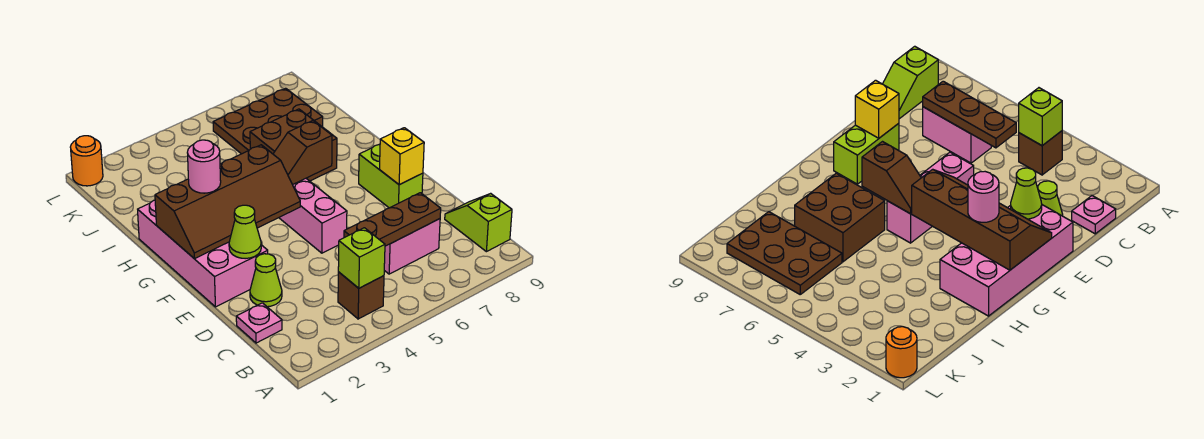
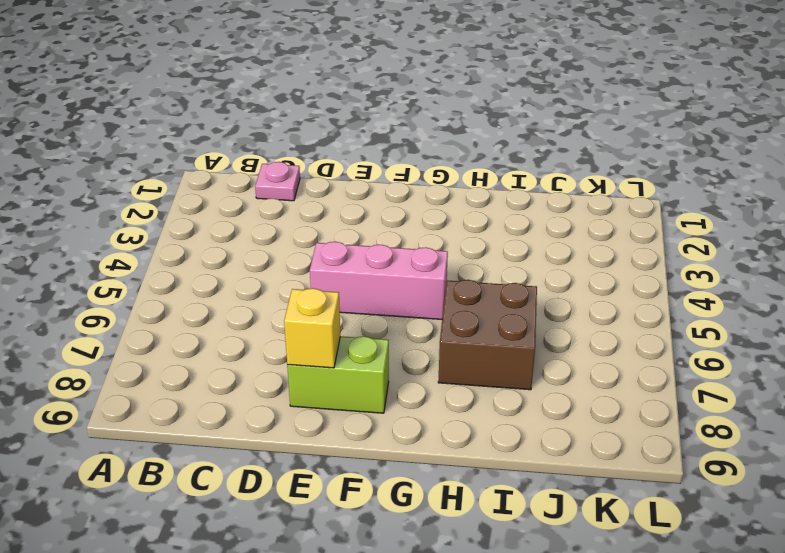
none -> brown brick B4 level 1
none -> lime slope B9:C9 level 1 top B
none -> pink brick C6:C7 level 1

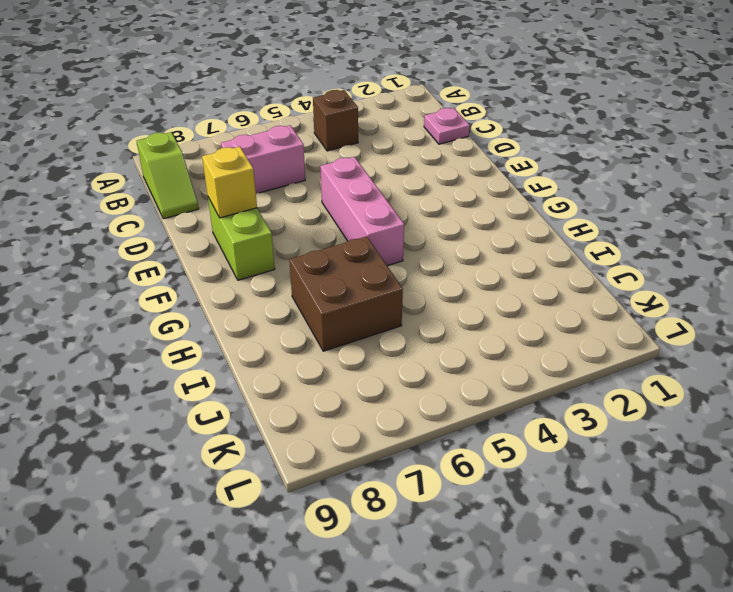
none -> lime cone D2 level 1
none -> pink brick E1:H2 level 1
none -> brown plate J6:K8 level 1

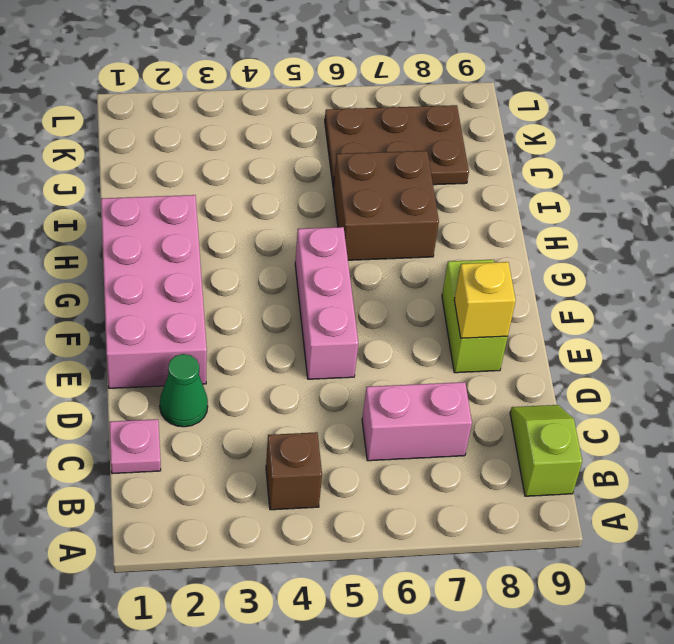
green cone D2 level 1 -> lime cone D2 level 1
none -> orange round brick L1 level 1
none -> lime brick B4 level 2
none -> brown plate C5:C7 level 2

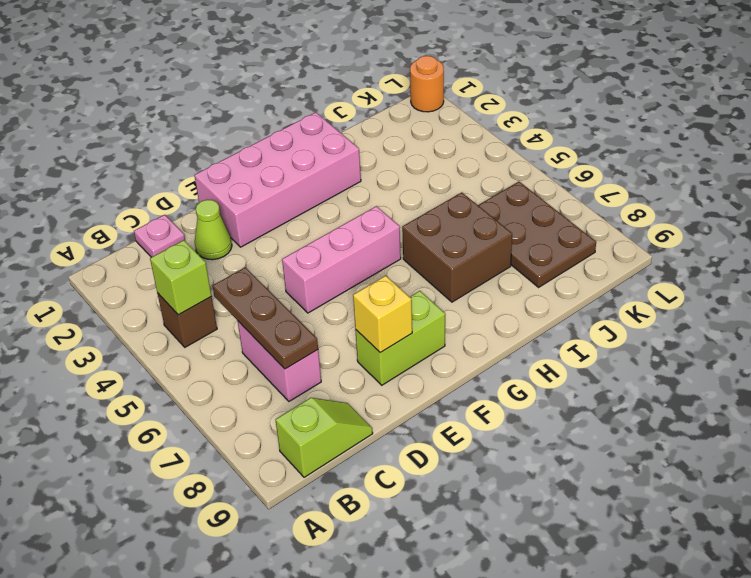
none -> lime cone E2 level 2
none -> brown slope F1:G4 level 2 top G
none -> brown slope G5:G6 level 2 top 6

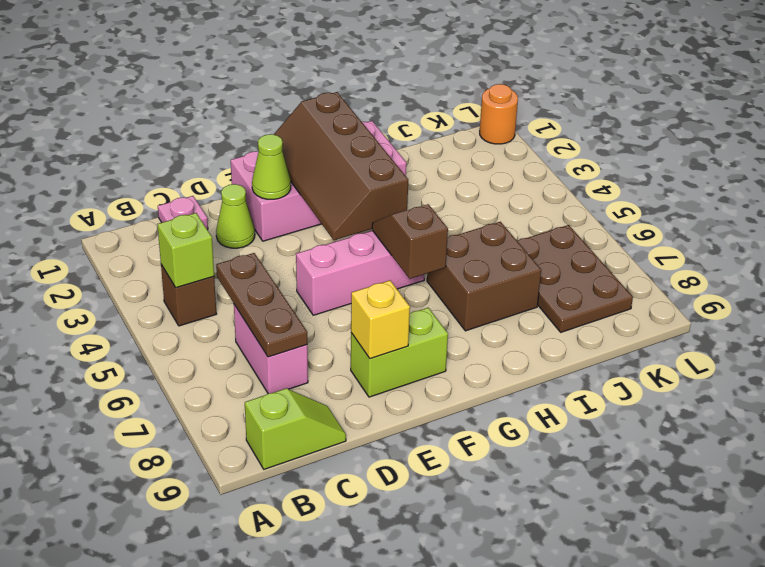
none -> pink round brick G2 level 3

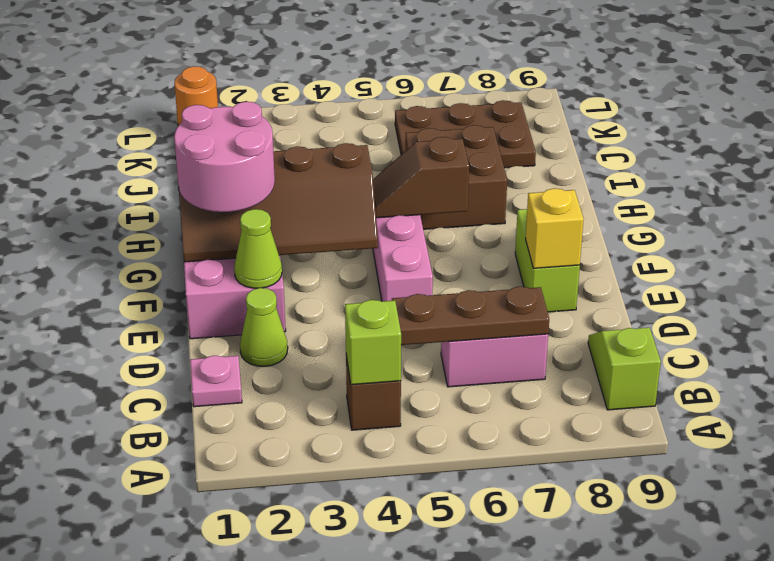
pink round brick F1:G2 level 3 -> pink round brick G2 level 3

